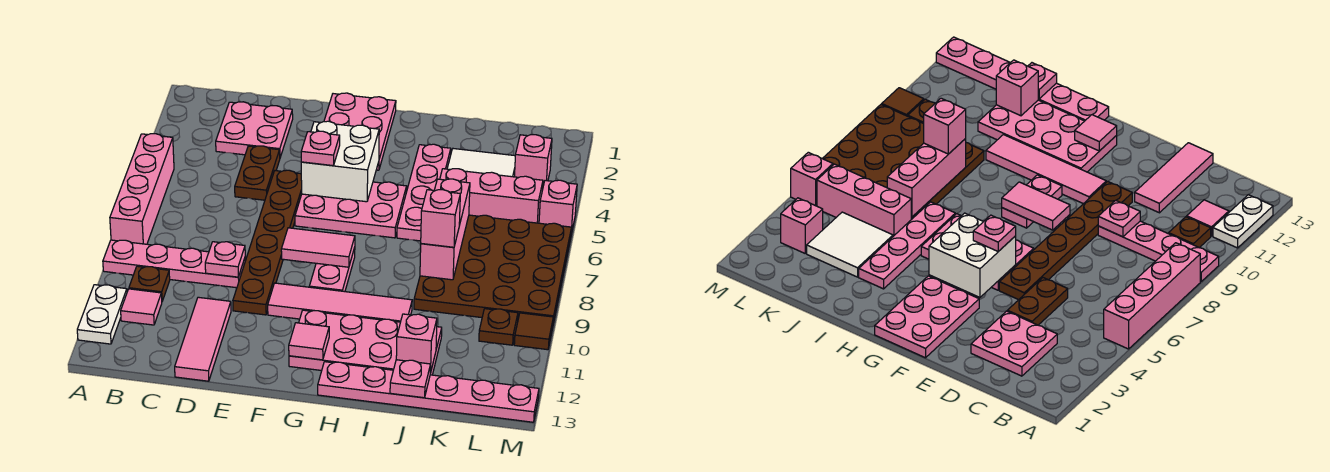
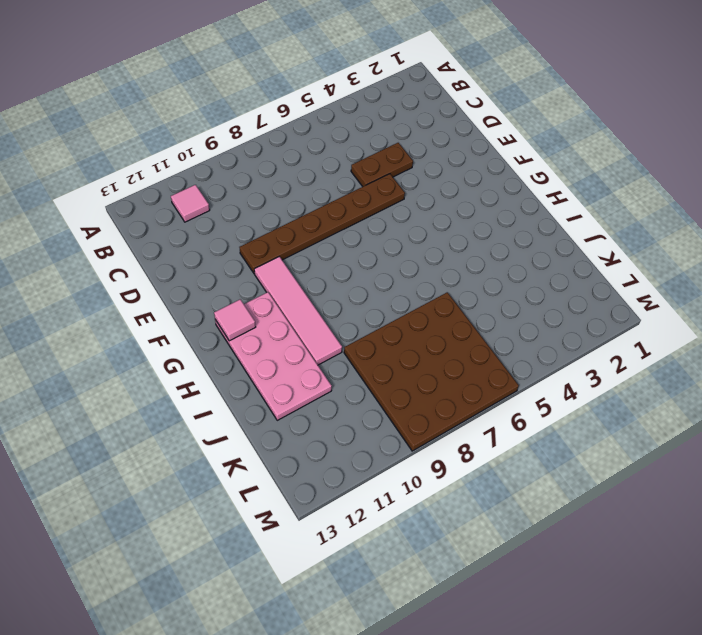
none -> pink brick A5:A8 level 1
none -> pink plate A9:D9 level 1
none -> white plate A11:A12 level 1
none -> brown plate B10 level 1

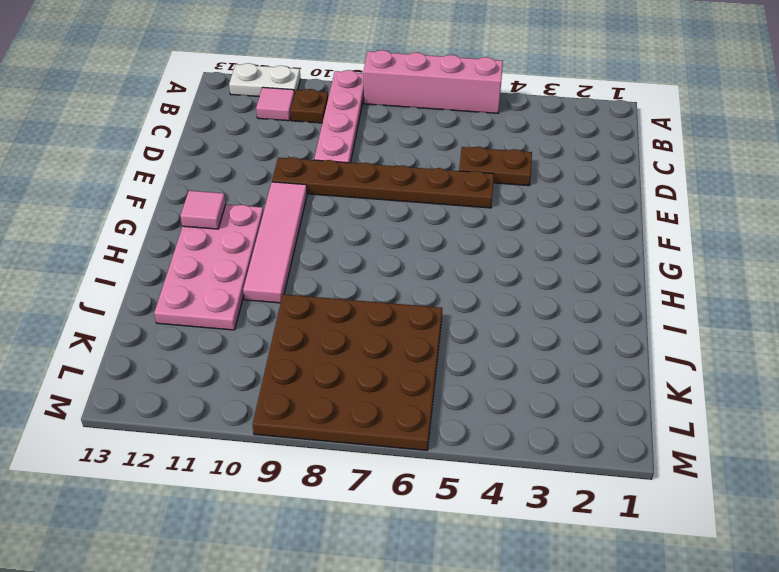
none -> pink plate C2:D3 level 1
none -> pink tile D11:D13 level 1
none -> pink plate F1:G3 level 1
none -> pink plate F5:H6 level 1

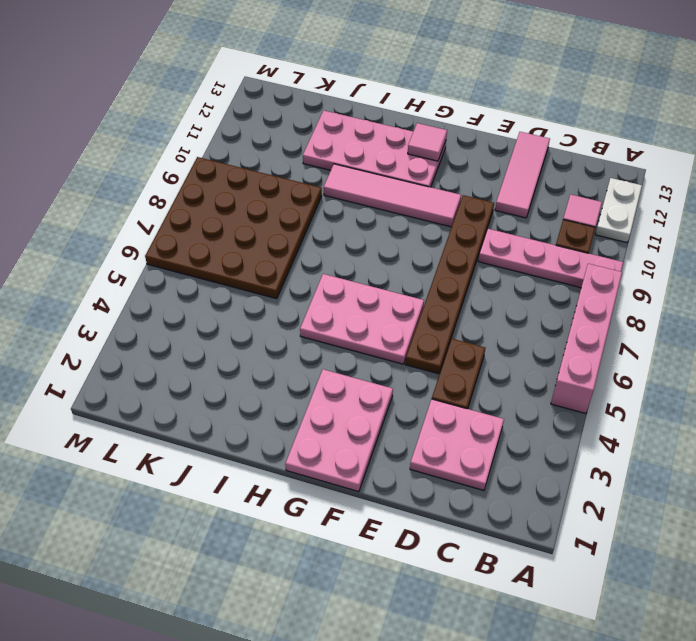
none -> pink plate G8:G9 level 1
none -> pink plate H13:M13 level 1
none -> pink plate I3:I6 level 1
none -> white tile J3:K4 level 1

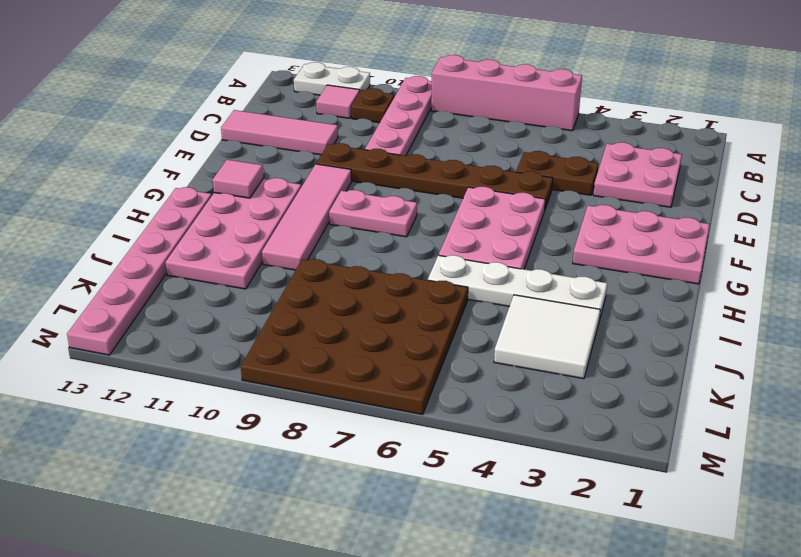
white plate I3:I6 level 1 -> pink plate I3:I6 level 1
none -> pink brick J5:L5 level 1
none -> pink brick L3 level 1
none -> brown plate L10 level 1
none -> pink brick M5 level 1

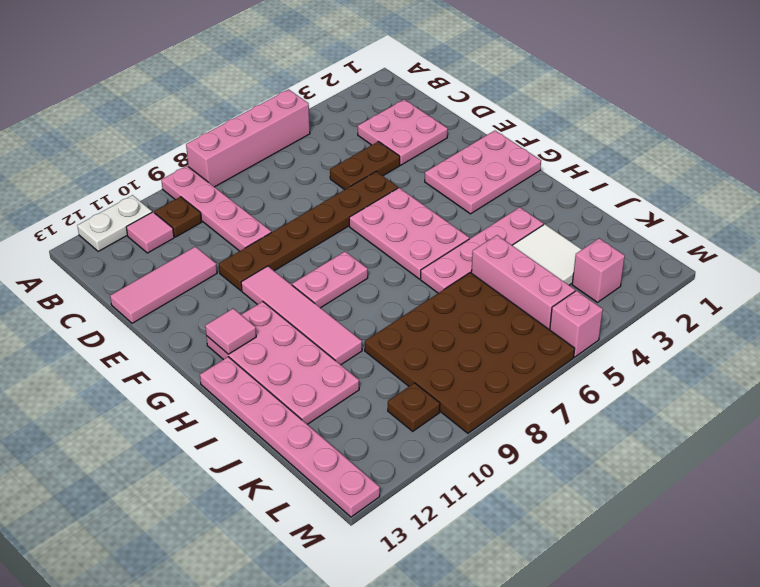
none -> brown tile M10 level 1
none -> pink plate D9 level 2
none -> white brick F4:G5 level 2
none -> pink tile F8:G8 level 2

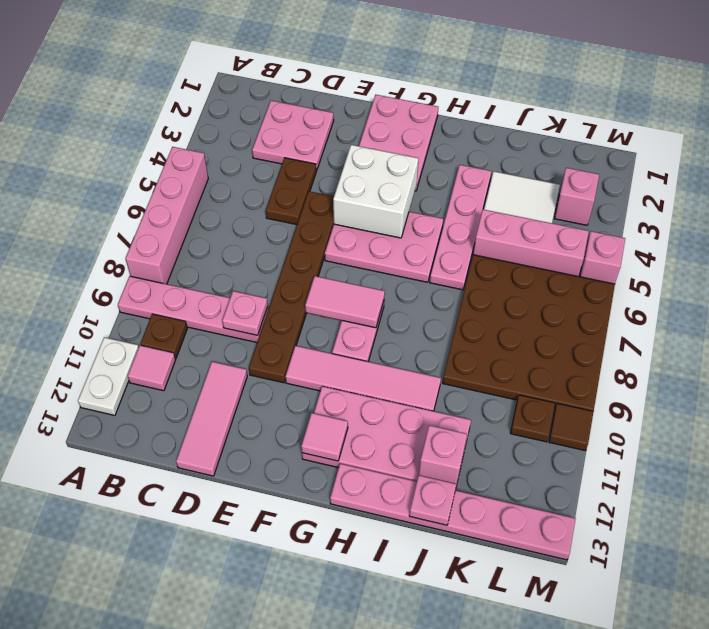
none -> pink brick J6:J8 level 2
none -> pink plate F5 level 3
none -> pink brick J8 level 3

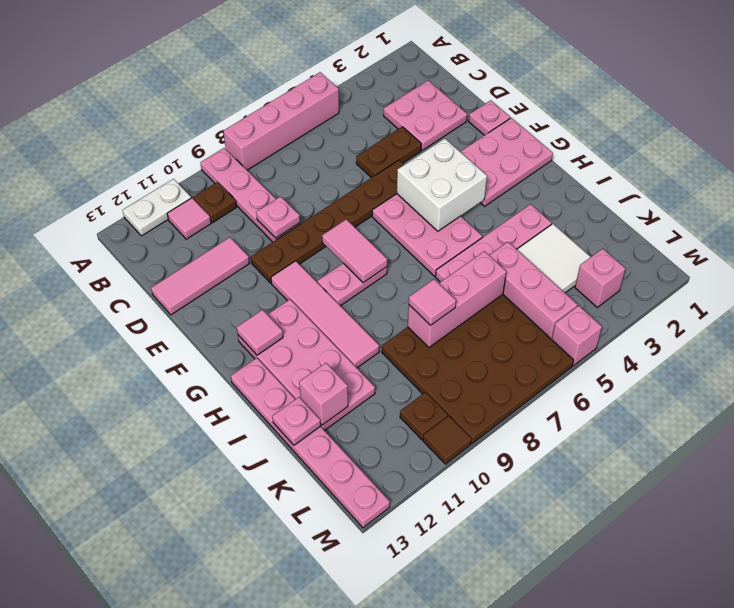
pink plate E1 level 1 -> pink plate F5 level 3
pink tile J8 level 3 -> pink brick J8 level 3

